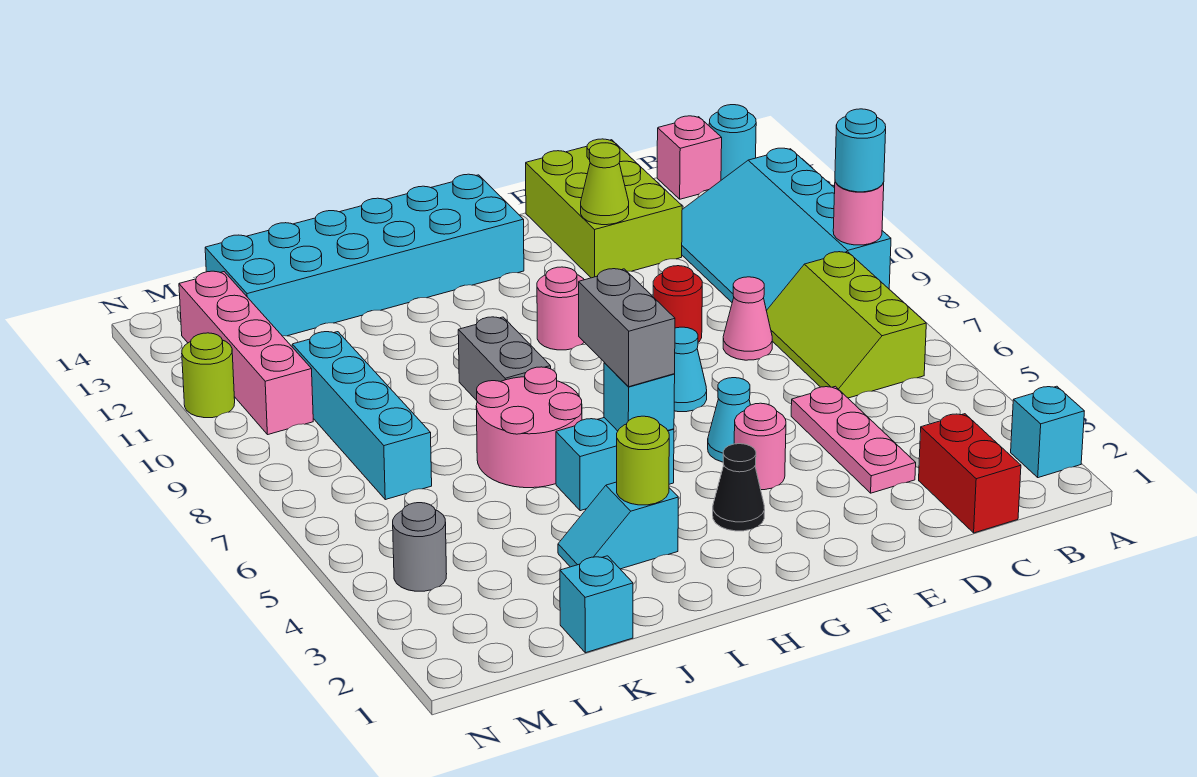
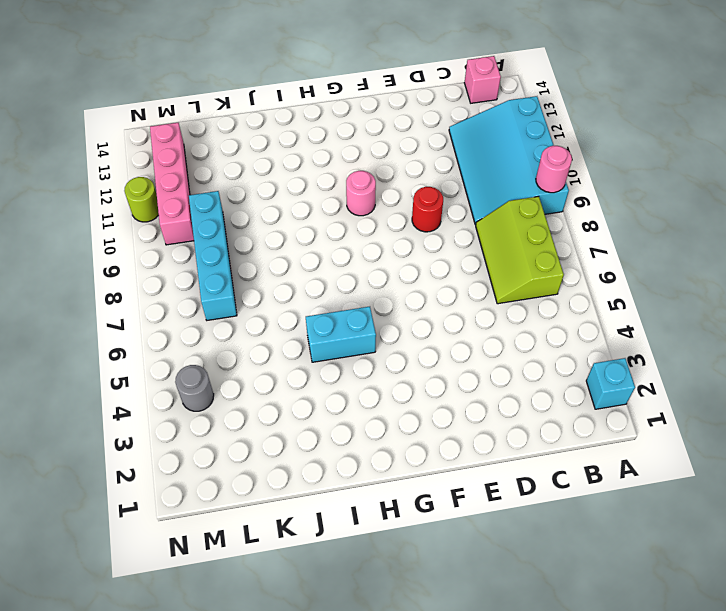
none -> cyan round brick A14 level 1
none -> red brick C1:C2 level 1
none -> pink plate D3:D5 level 1
none -> pink cone D8 level 1

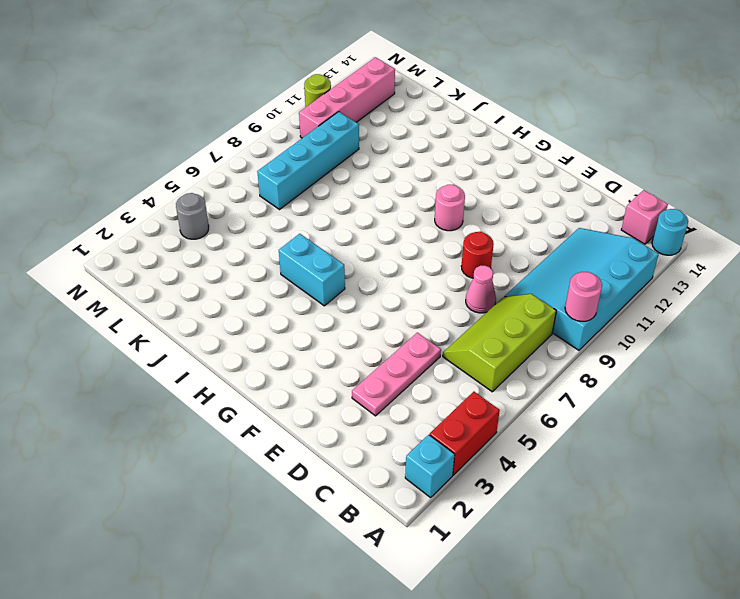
red brick A3:A4 level 1 -> red brick C1:C2 level 1
none -> lime brick D12:E14 level 1
none -> pink round brick F4 level 1
none -> cyan cone F5 level 1
none -> cyan cone F7 level 1

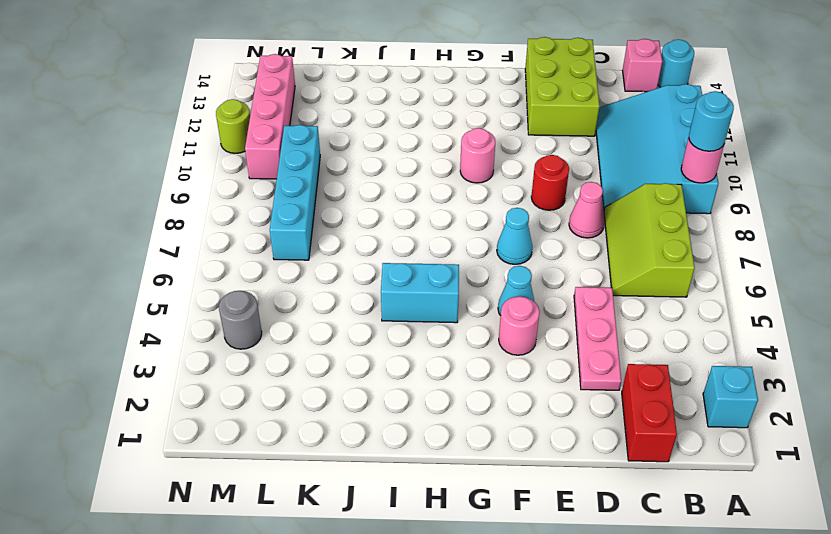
none -> black cone G3 level 1
none -> cyan brick G13:L14 level 1
none -> cyan slope I3:J3 level 1 top I
none -> pink round brick I6:J7 level 1

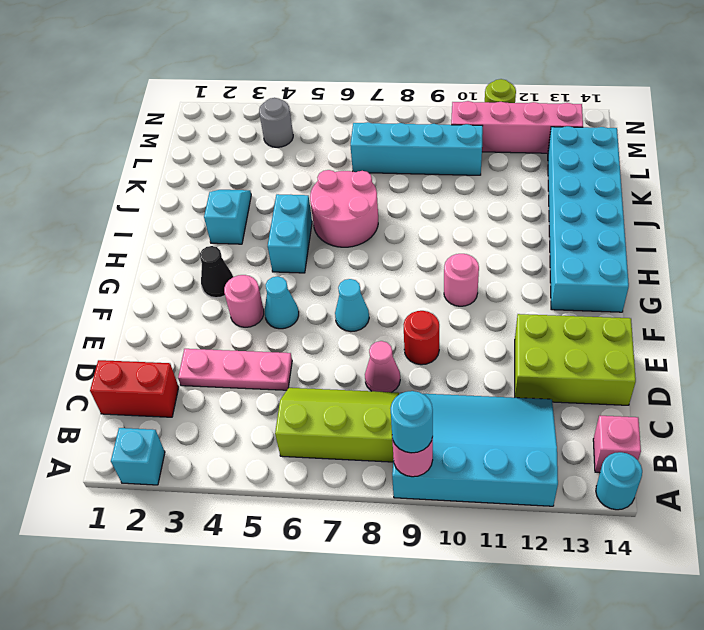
none -> grey brick I8:I9 level 1
none -> cyan brick K1 level 1
none -> lime cone E12 level 2
none -> cyan brick H5 level 2

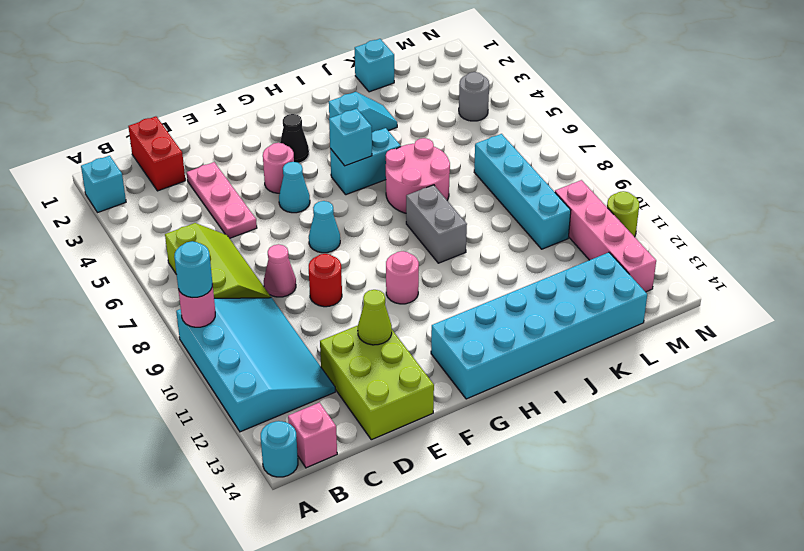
none -> lime round brick I3 level 2
none -> grey brick H5:H6 level 3

